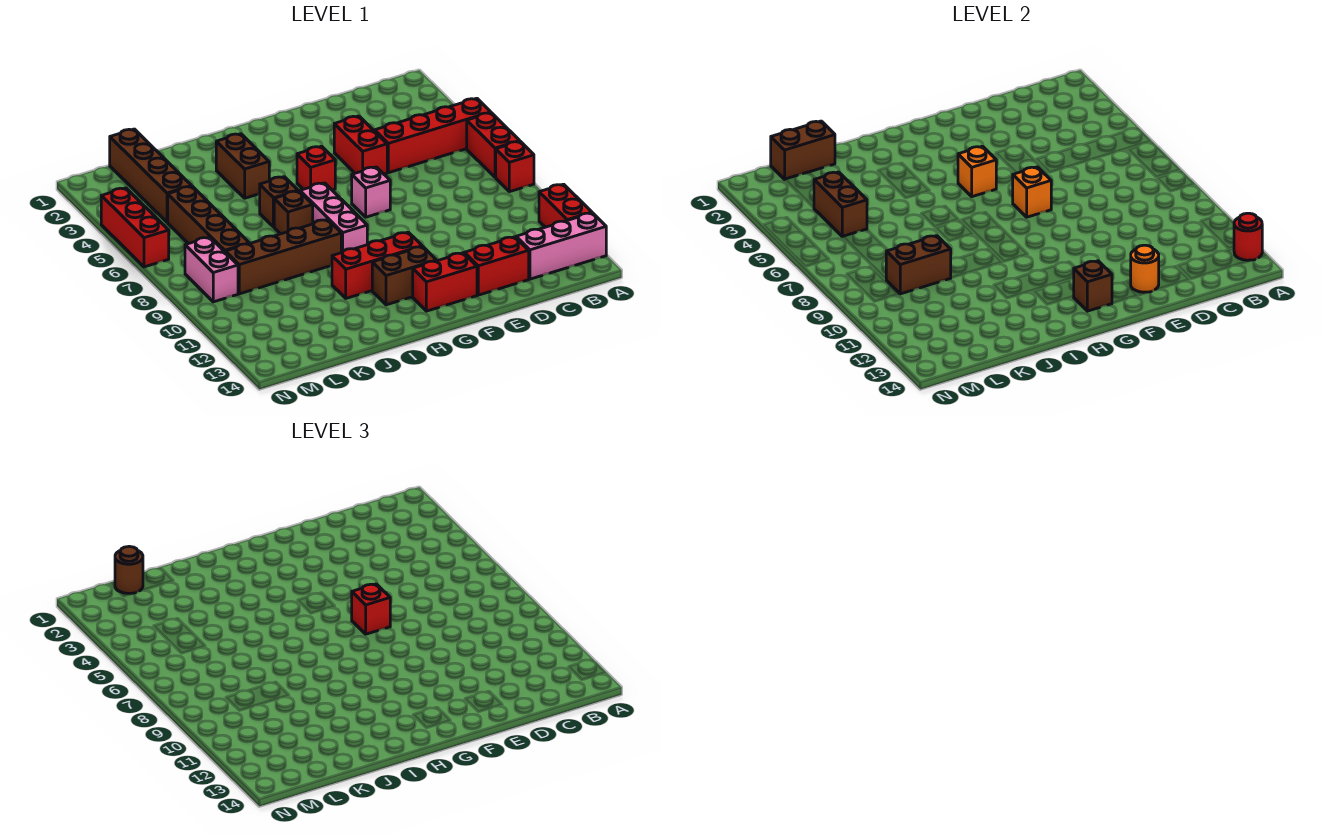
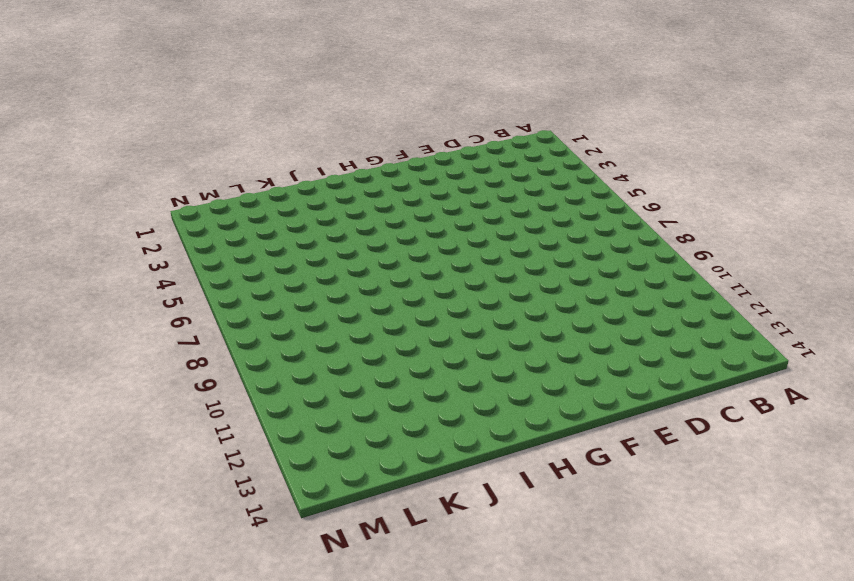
none -> red brick A5:D5 level 1
none -> red brick A6:A7 level 1
none -> red brick A8 level 1
none -> red brick A11:A12 level 1

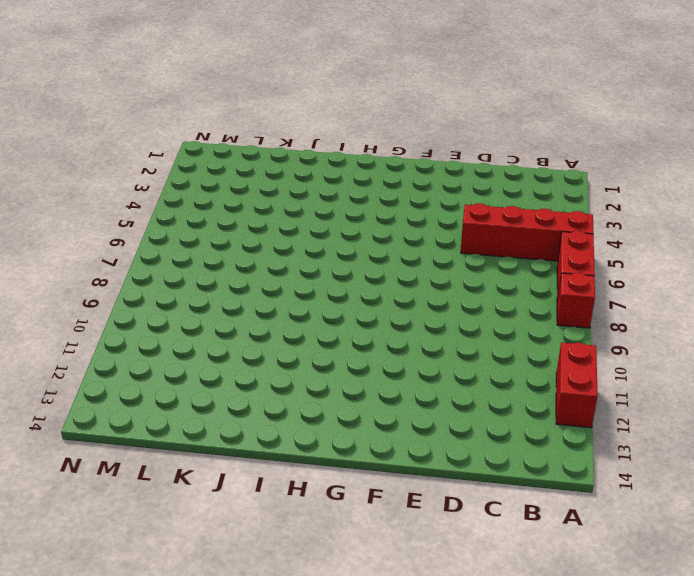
none -> pink brick A13:C13 level 1
none -> red brick D13:E13 level 1
none -> red brick E4:E5 level 1
none -> pink brick F7 level 1

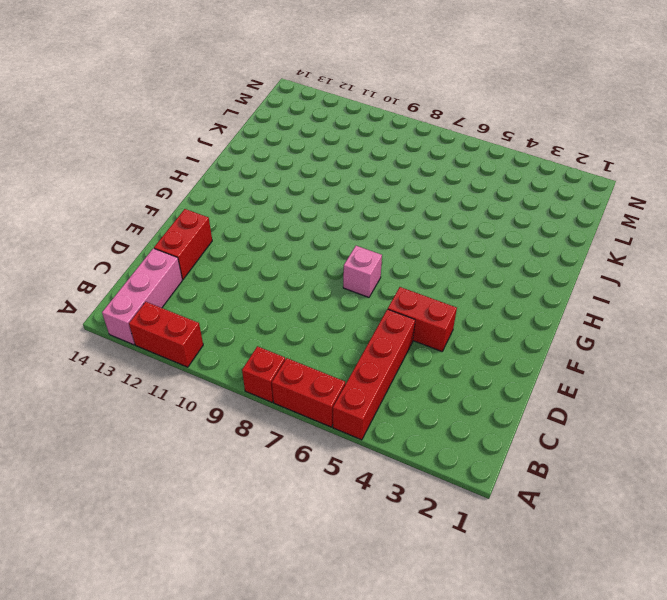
none -> red brick F13:G13 level 1
none -> red brick G5 level 1
none -> red brick G11:I11 level 1
none -> brown brick G12:H12 level 1

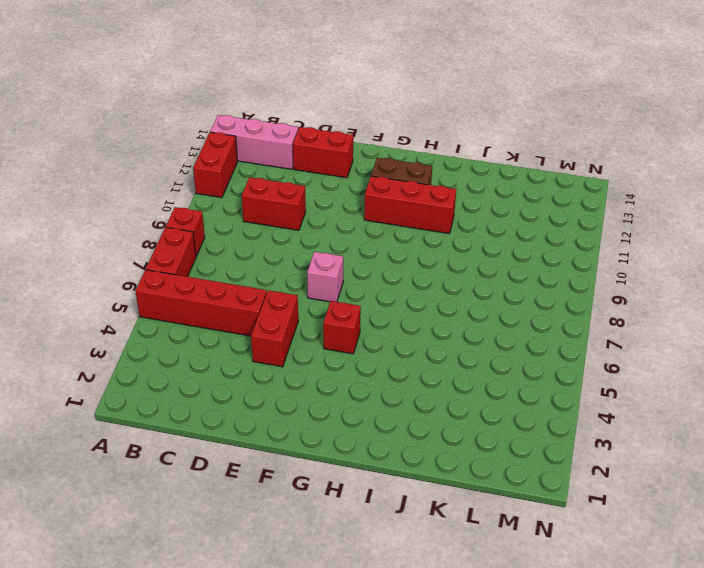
red brick C10:D10 level 1 -> red brick F13:G13 level 1
none -> pink brick H7:H9 level 1
none -> brown brick I3:I4 level 1
none -> brown brick I6 level 1
none -> brown brick I7 level 1

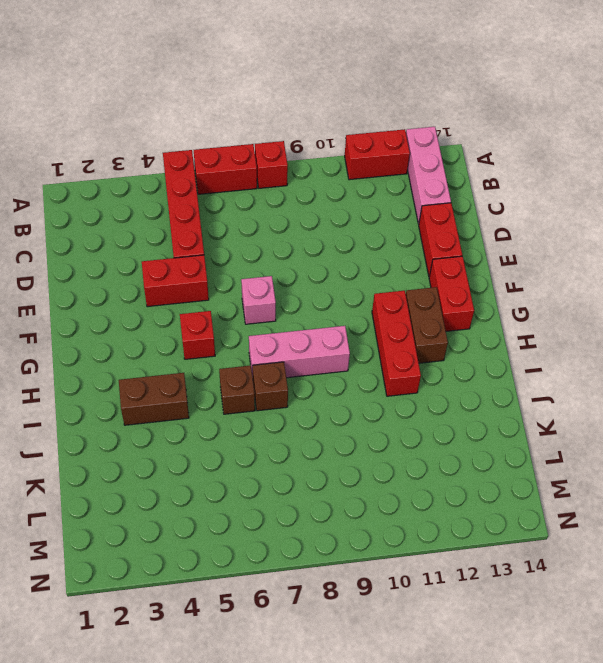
none -> brown brick I9:L9 level 1
none -> brown brick L1:L4 level 1
none -> brown brick L5:L8 level 1
none -> pink brick M8:M9 level 1

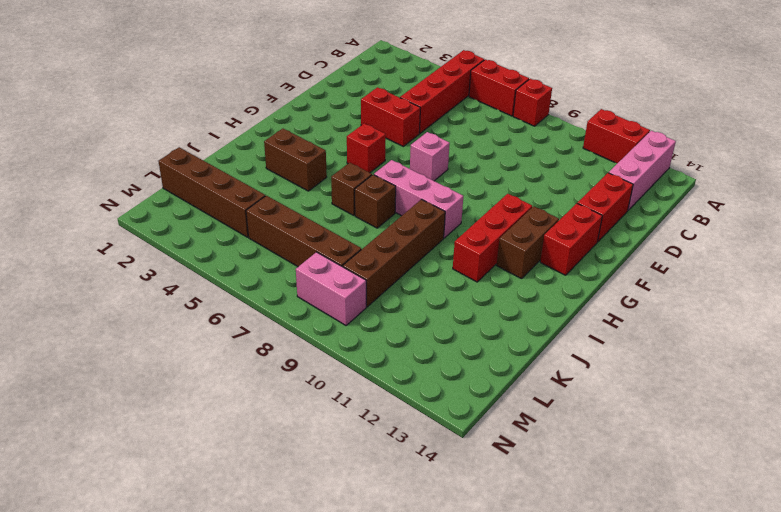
none -> red brick N4:N6 level 1
none -> red round brick A13 level 2
none -> orange round brick E13 level 2
none -> orange brick F7 level 2

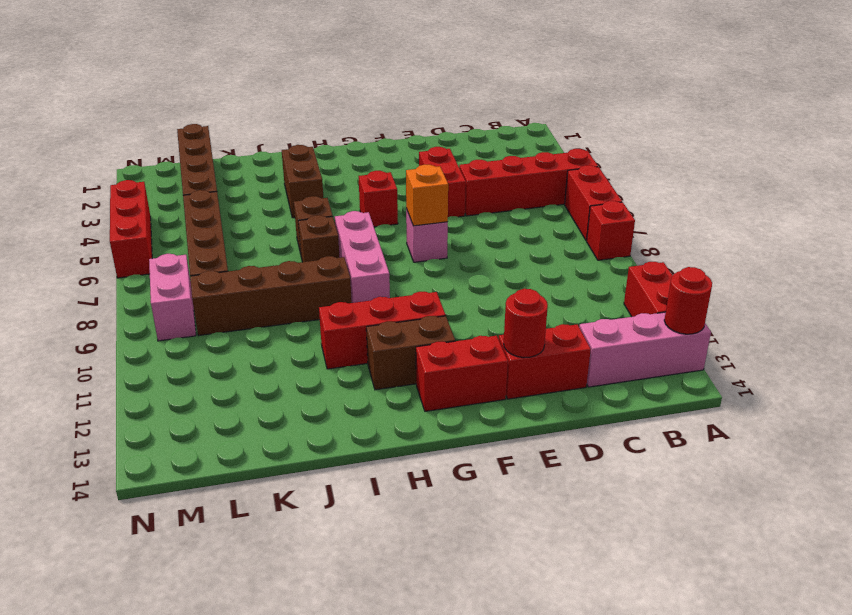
red round brick E13 level 2 -> orange round brick E13 level 2
none -> orange brick G5 level 2
none -> brown brick G13 level 2
none -> brown brick K1:L1 level 2
none -> brown brick K9:L9 level 2

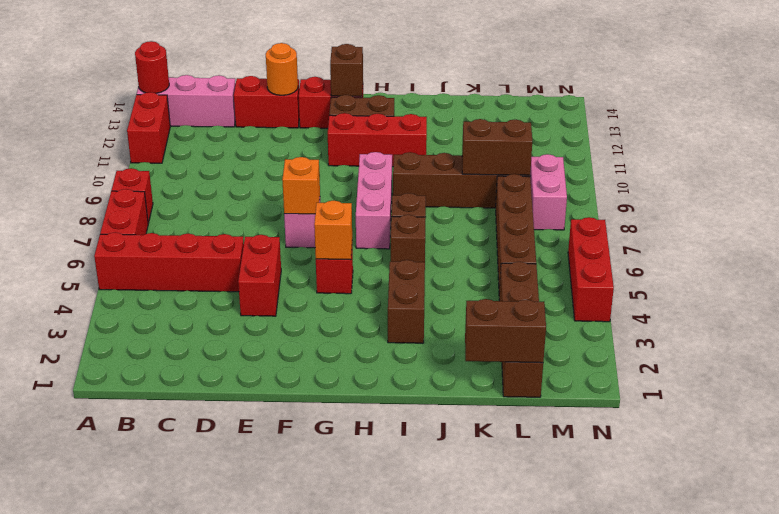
none -> brown brick L4:L5 level 2
none -> red brick F7 level 3
none -> brown round brick L1 level 3

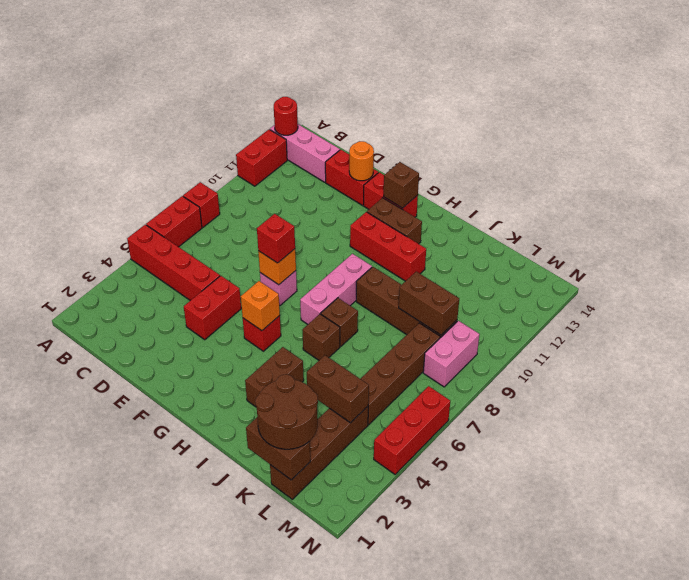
brown round brick K1:L2 level 3 -> brown round brick L1 level 3
brown brick K4:L4 level 2 -> brown brick L4:L5 level 2

